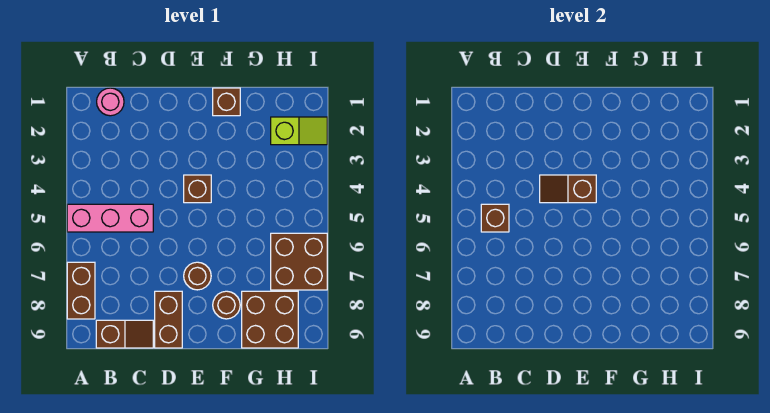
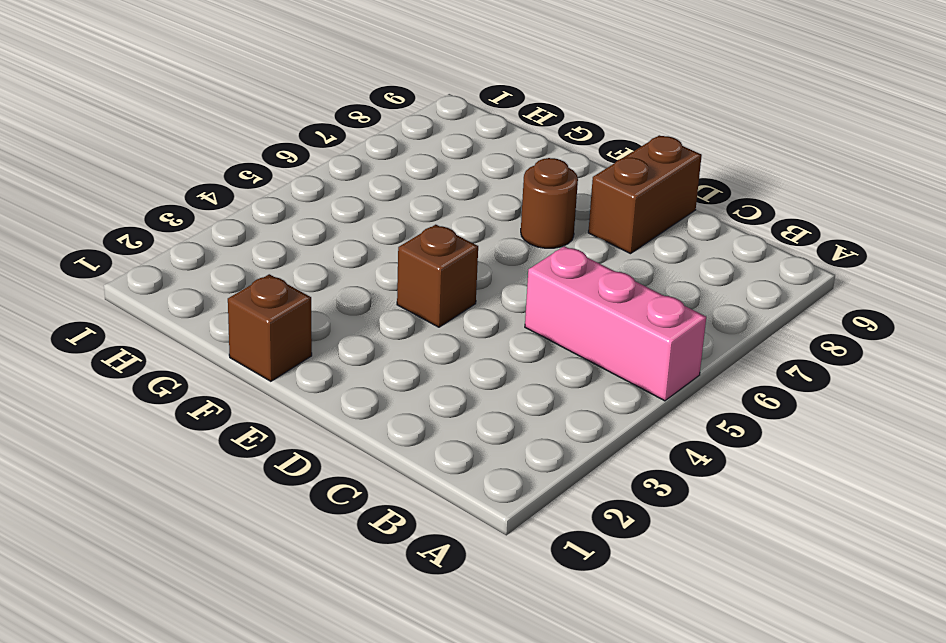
none -> brown brick A7:A8 level 1
none -> pink round brick B1 level 1
none -> brown slope B9:C9 level 1 top B

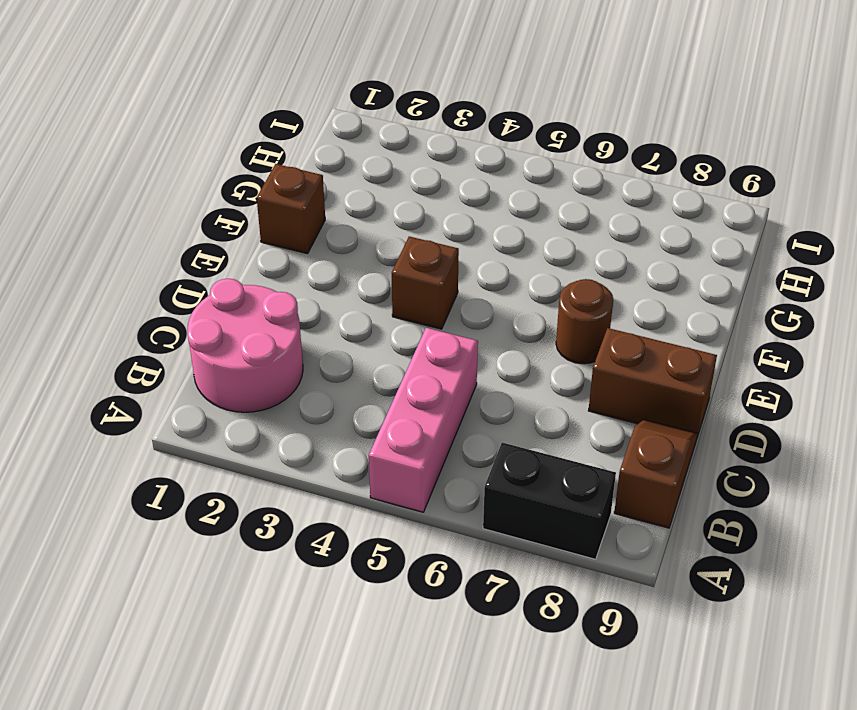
black brick A7:A8 level 1 -> brown brick A7:A8 level 1
pink round brick B1:C2 level 1 -> pink round brick B1 level 1
none -> brown round brick F8 level 1
none -> brown brick G8:H9 level 1
none -> lime slope H2:I2 level 1 top H

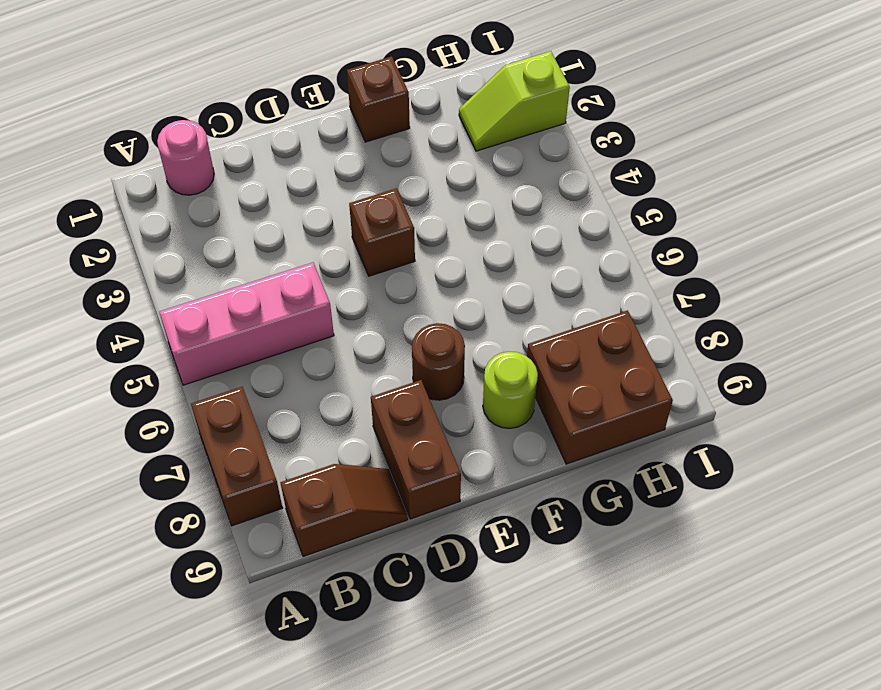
lime round brick F8 level 1 -> brown round brick F8 level 1
lime slope H2:I2 level 1 top I -> lime slope H2:I2 level 1 top H
none -> brown brick H6:I7 level 1
none -> brown brick B5 level 2
none -> brown slope D4:E4 level 2 top E

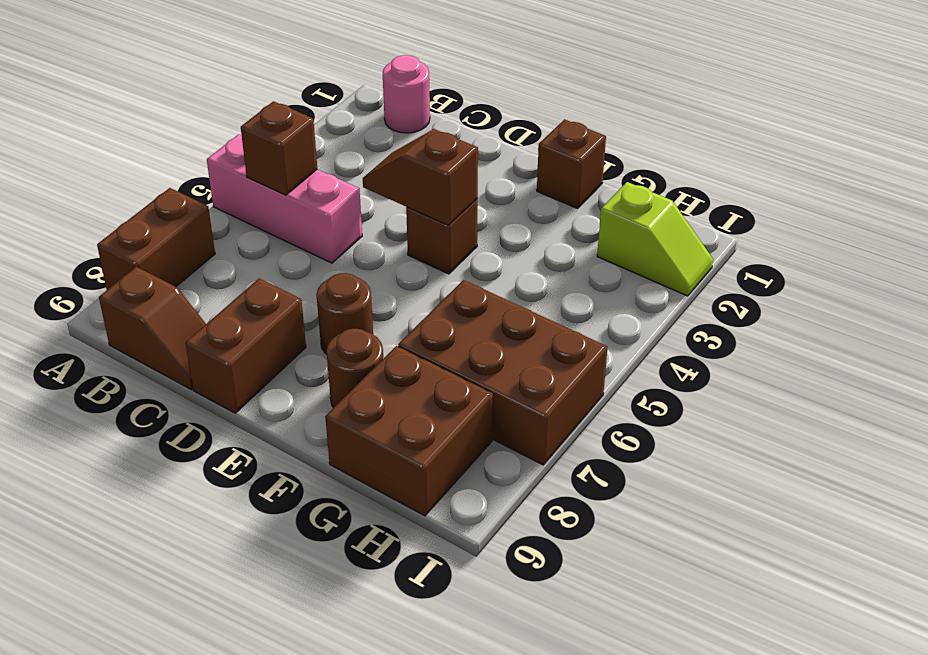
brown brick G6:I7 level 1 -> brown brick H6:I7 level 1

